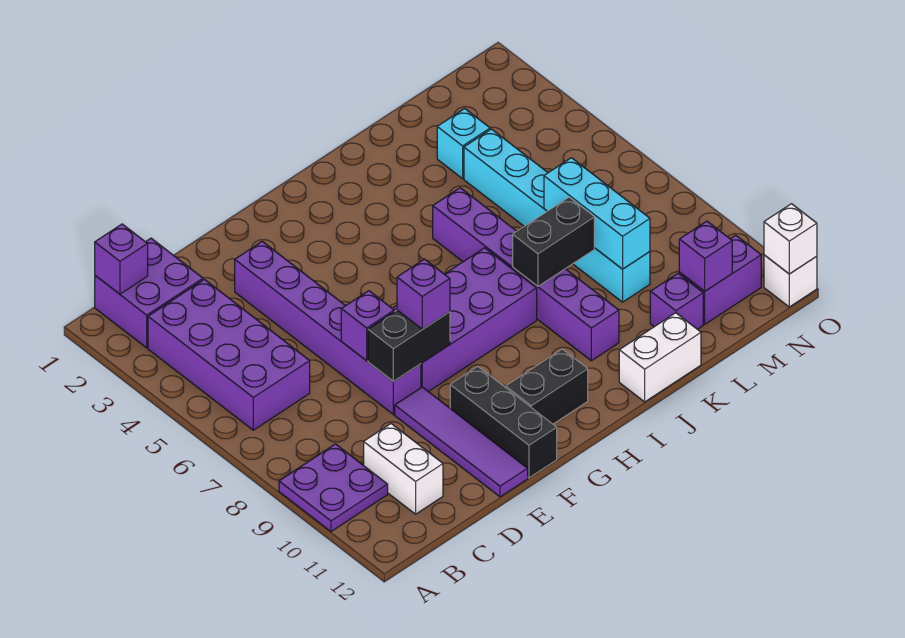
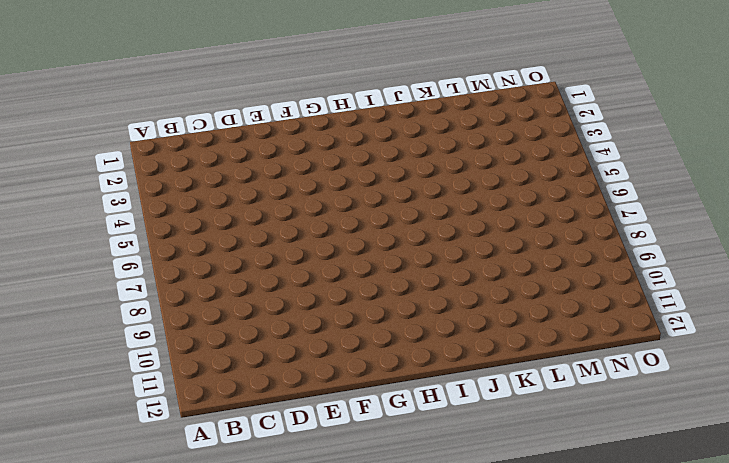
none -> purple plate A9:B10 level 1
none -> purple brick B1:C2 level 1
none -> purple brick B3:C6 level 1

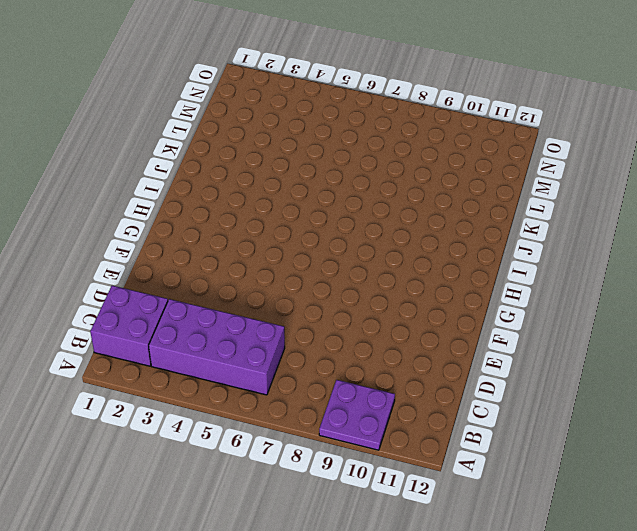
none -> white brick C10:C11 level 1
none -> purple brick E3:E8 level 1
none -> purple tile E9:E12 level 1

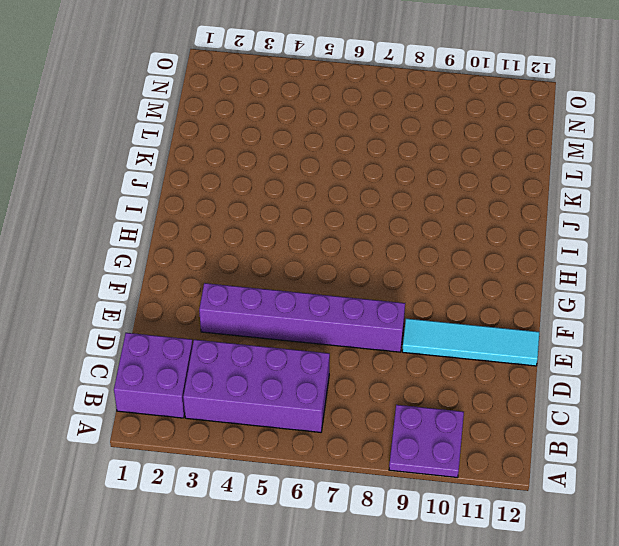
cyan tile E9:E12 level 1 -> purple tile E9:E12 level 1
none -> white brick C10:C11 level 1
none -> purple brick F7:I8 level 1
none -> black brick F10:F12 level 1

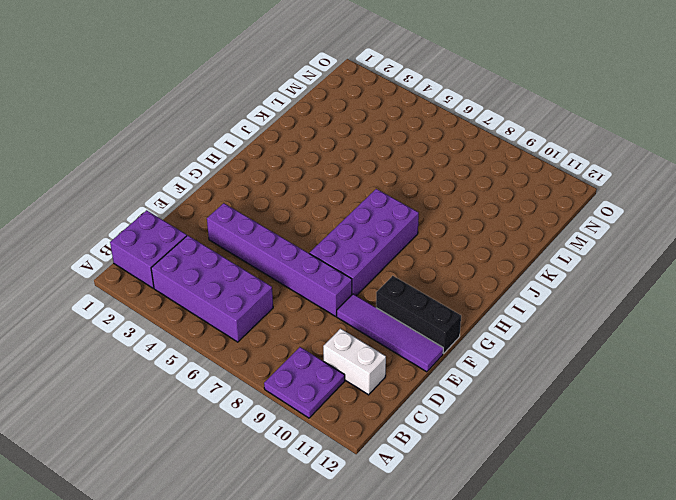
none -> black brick G11:H11 level 1
none -> purple brick J5:J10 level 1
none -> white brick J12:K12 level 1

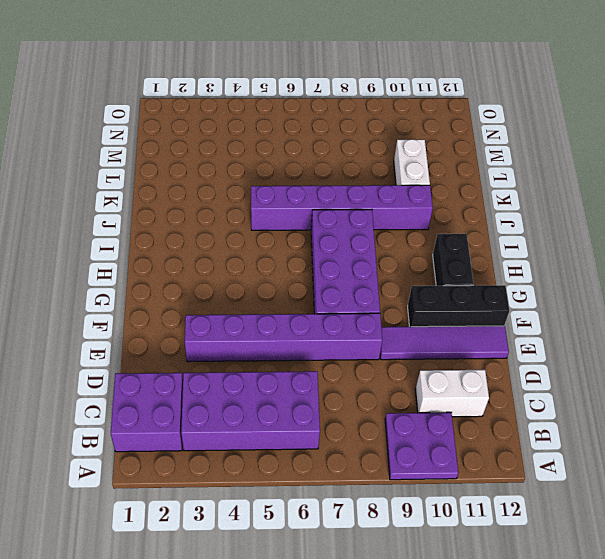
white brick K10:L10 level 1 -> white brick J12:K12 level 1
none -> cyan brick L3 level 1
none -> cyan brick L4:L9 level 1
none -> purple brick L11 level 1

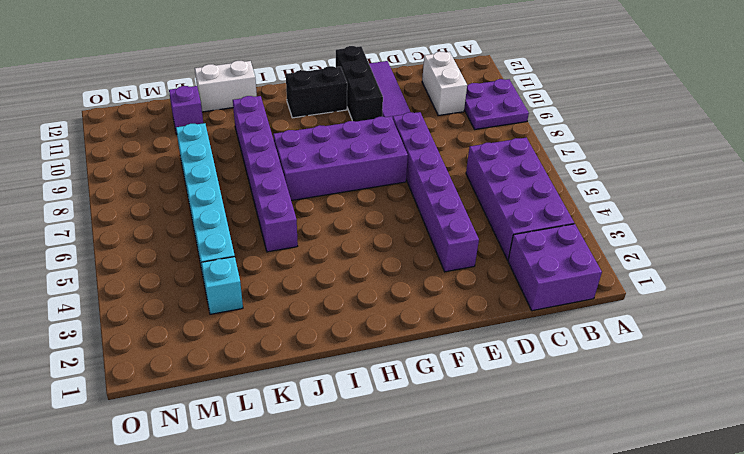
none -> purple brick M11:N11 level 1
none -> white brick O12 level 1
none -> purple brick B1 level 2

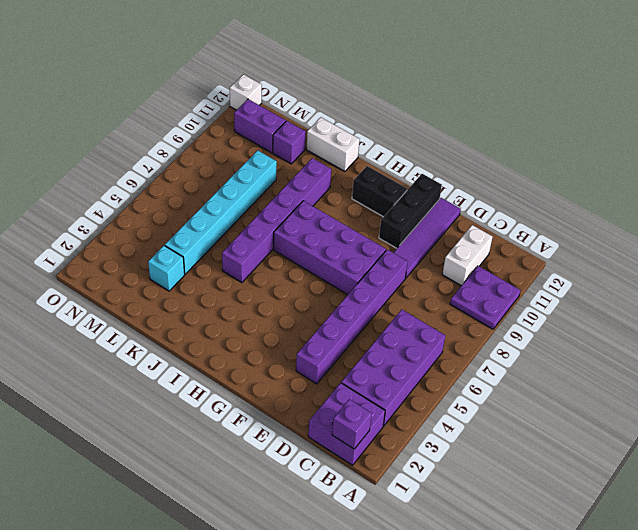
none -> purple brick E7 level 2
none -> black brick E8:F8 level 2
none -> black brick J8:K8 level 2

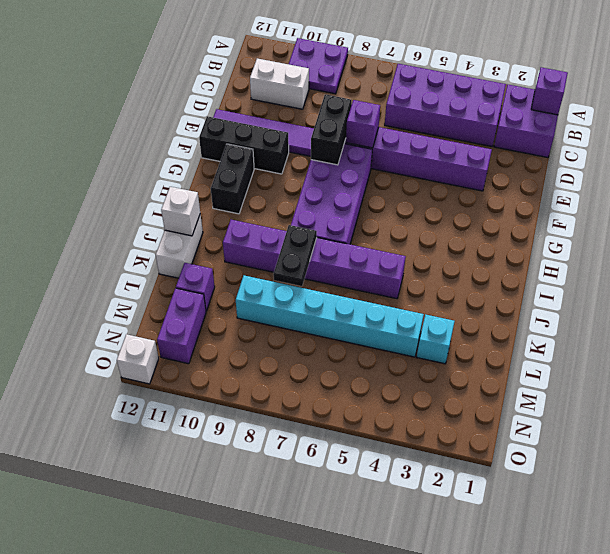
black plate J8:K8 level 2 -> black brick J8:K8 level 2
white brick J12 level 2 -> white brick O12 level 2
none -> cyan brick L7:L9 level 2
none -> purple brick M11 level 2
none -> purple brick F8 level 3

